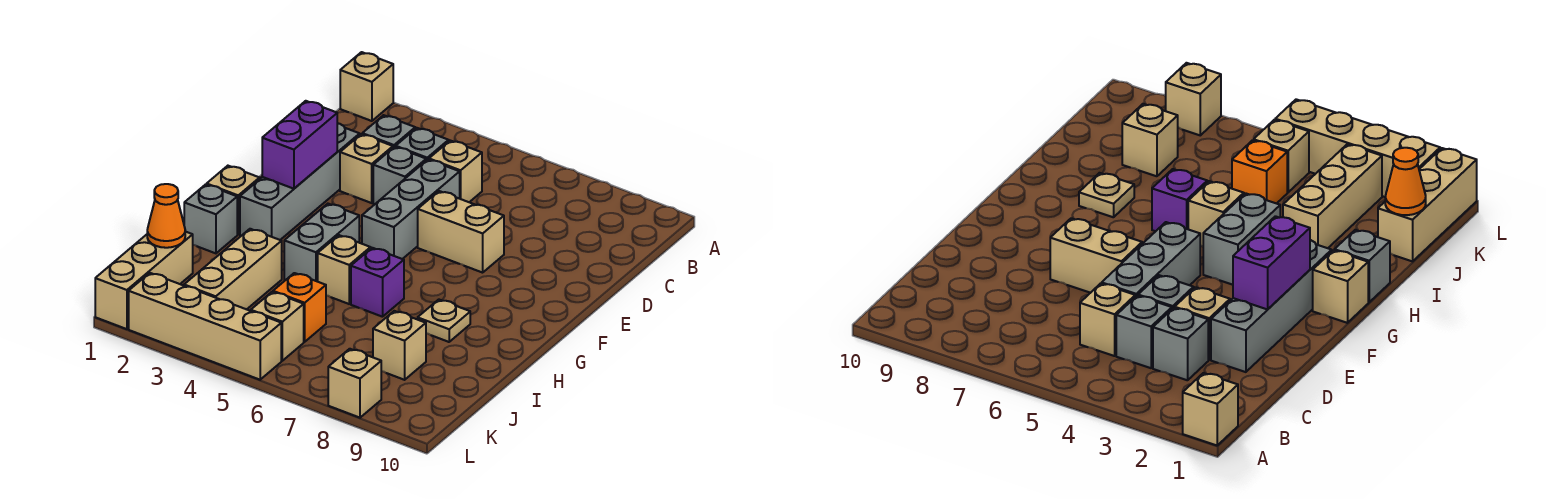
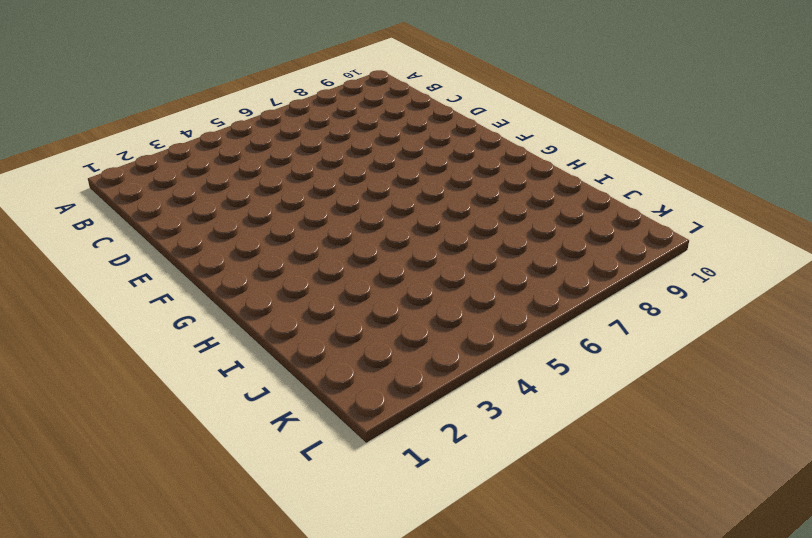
none -> tan brick A1 level 1
none -> grey brick C3 level 1
none -> grey brick C4 level 1

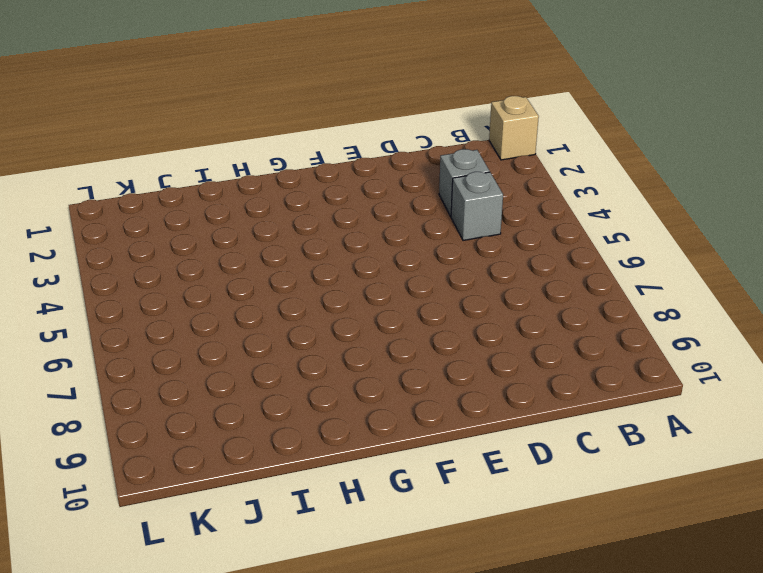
none -> tan brick C5 level 1
none -> grey brick D2:G2 level 1
none -> tan brick D3 level 1

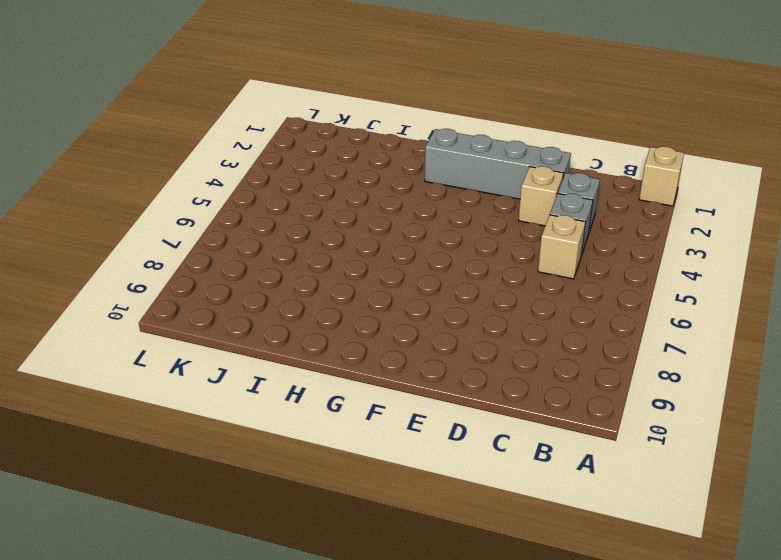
none -> grey brick D4 level 1
none -> grey brick D5:F5 level 1
none -> tan brick E6:E7 level 1

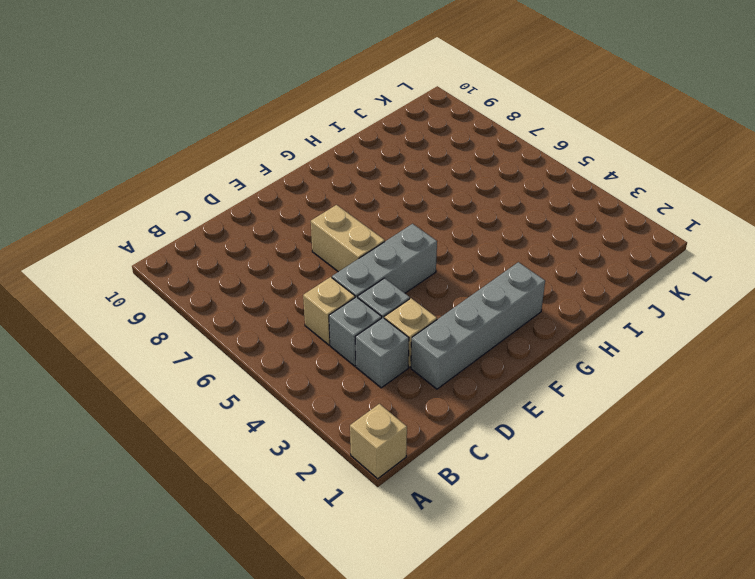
none -> tan brick G1 level 1
none -> grey brick G4:H4 level 1
none -> grey brick H1 level 1

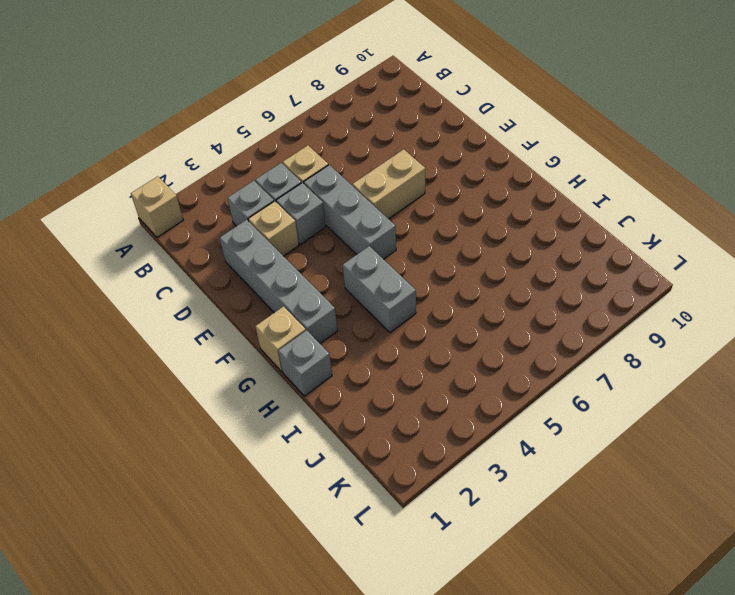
none -> tan brick H5 level 1
none -> purple brick H6 level 1
none -> tan plate H8 level 1

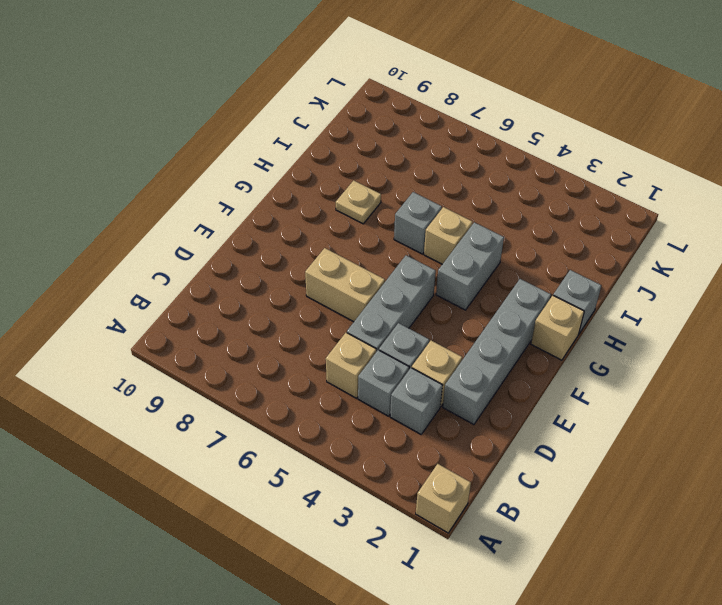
grey brick H6 level 1 -> purple brick H6 level 1
none -> tan brick I3:K3 level 1
none -> tan brick J1:L1 level 1
none -> orange brick J5 level 1

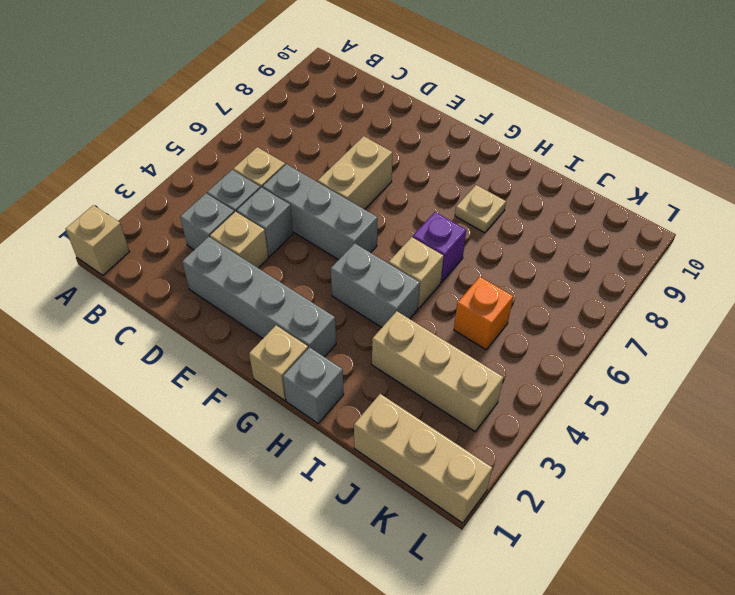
none -> tan brick J8 level 1
none -> tan brick K5 level 1
none -> tan brick L2:L5 level 1

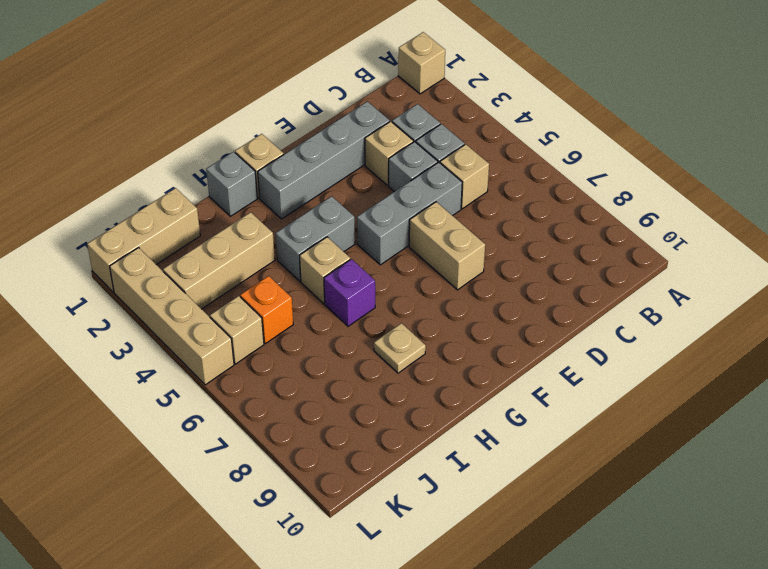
none -> tan brick J8 level 1
none -> tan brick L8 level 1
none -> purple brick E2:F2 level 2

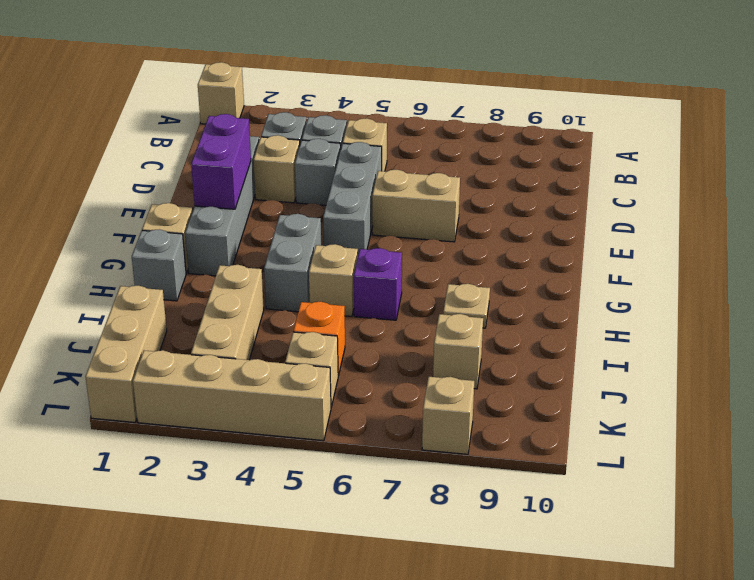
none -> orange cone J1 level 2

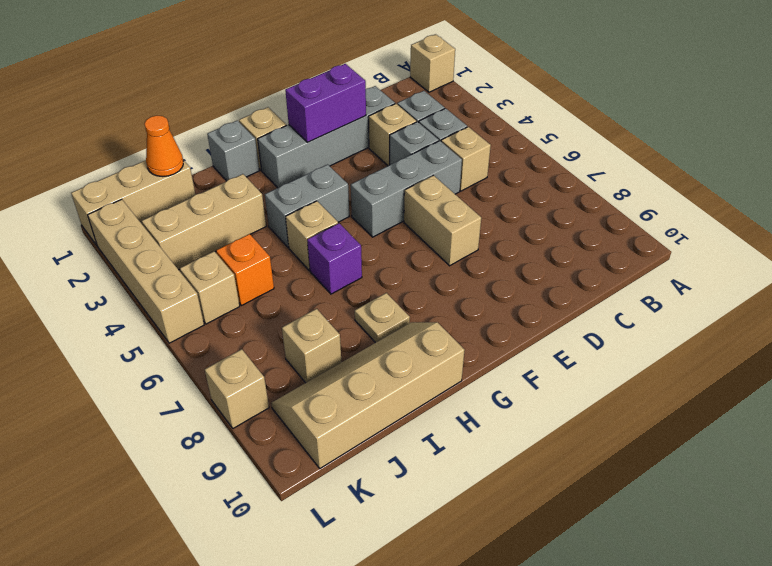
tan slope H9:K10 level 1 top 10 -> none

